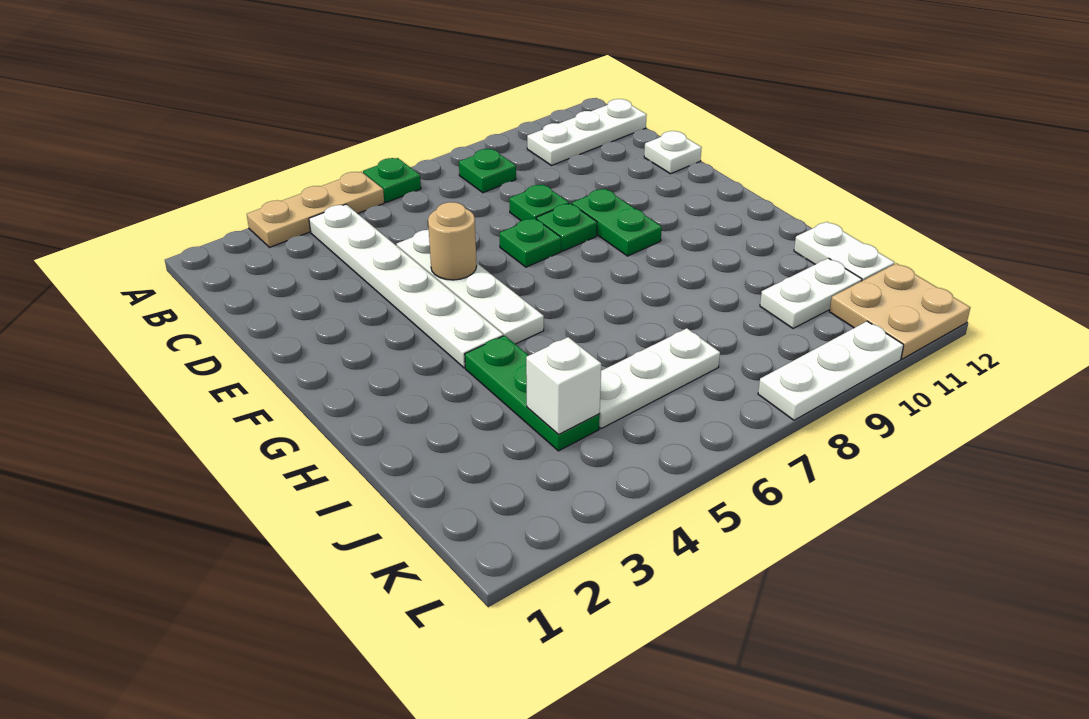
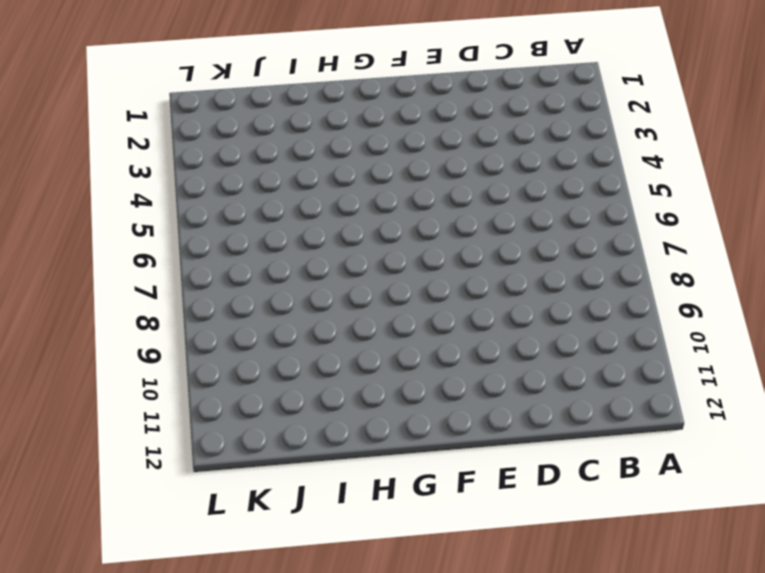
none -> tan plate A3:A5 level 1
none -> green plate A6 level 1
none -> white plate B4:G4 level 1

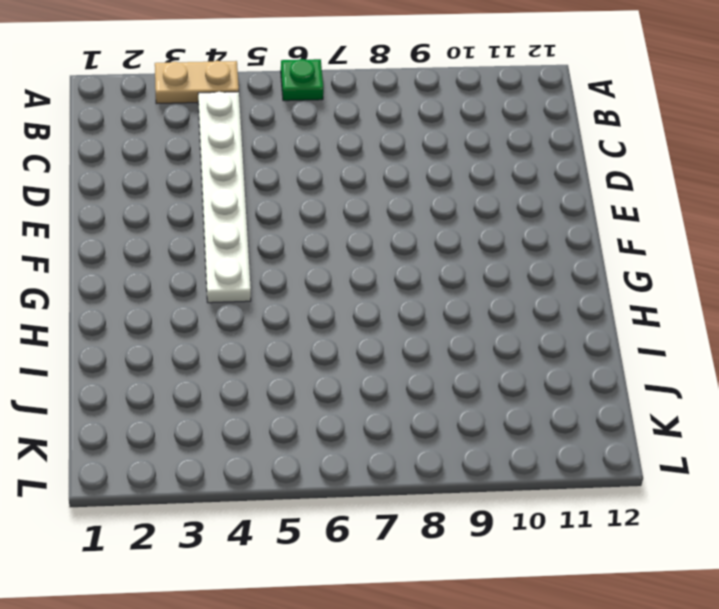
tan plate A3:A4 level 1 -> tan plate A3:A5 level 1
none -> green plate B8 level 1
none -> white plate B10:B12 level 1
none -> white plate D5:G5 level 1

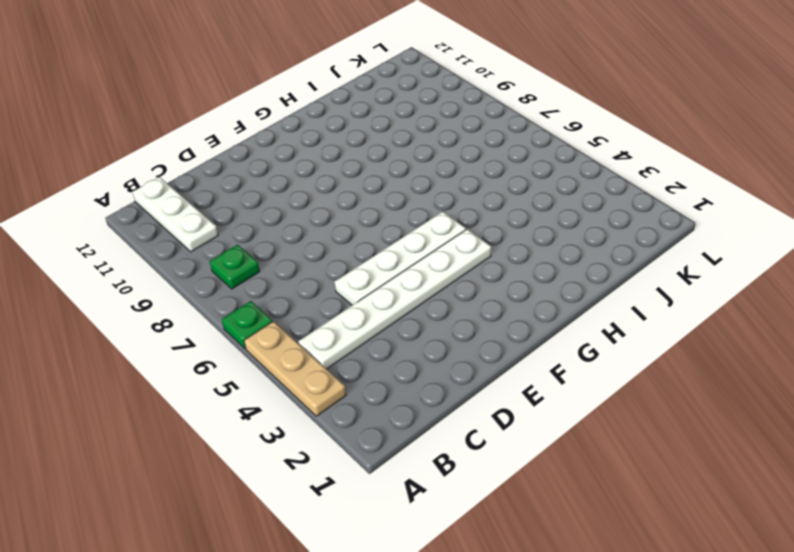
none -> green plate D8 level 1
none -> white plate D12 level 1
none -> green plate E7 level 1

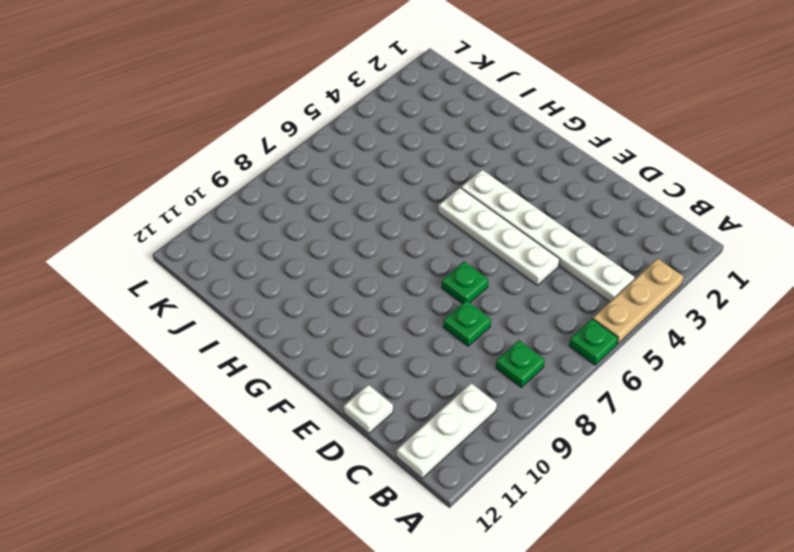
none -> green plate E8 level 1
none -> green plate E9:F9 level 1
none -> green plate H4:J4 level 1

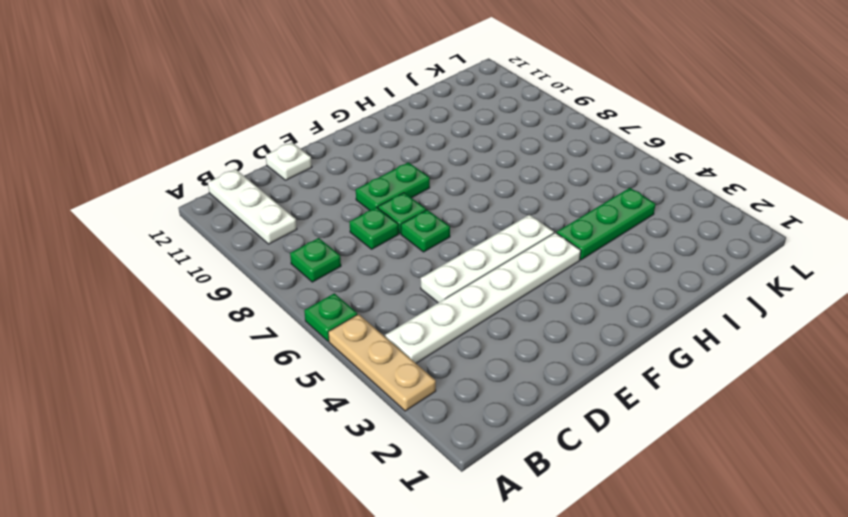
none -> white plate I12:J12 level 1
none -> white plate J5:J7 level 1
none -> white plate J10:J11 level 1

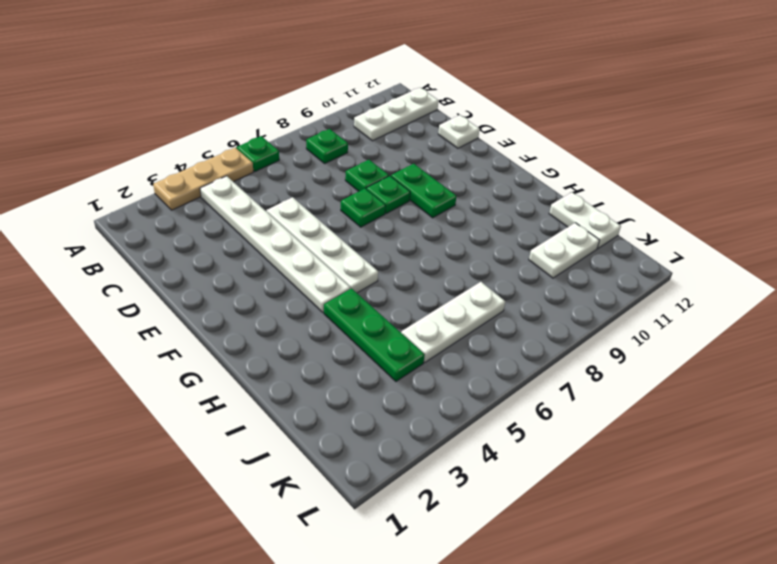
none -> tan plate K11:L12 level 1
none -> white plate L8:L10 level 1
none -> tan round brick E5 level 2

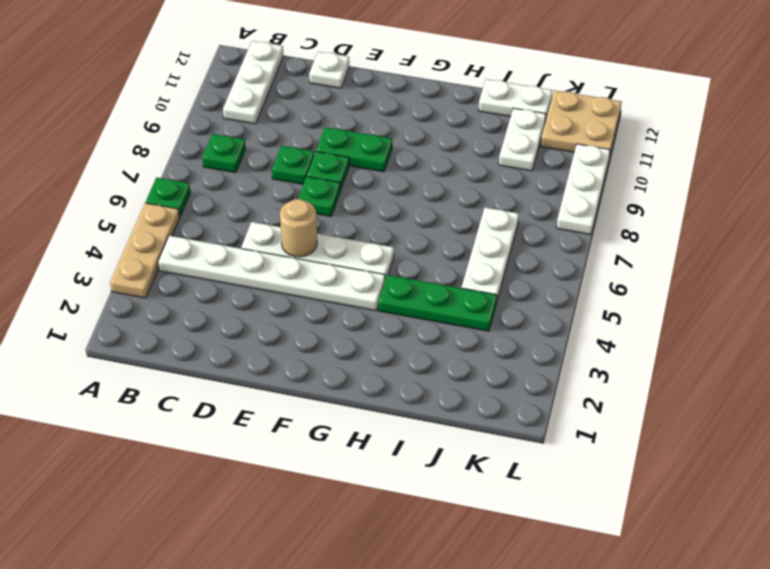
none -> white brick J4 level 2

